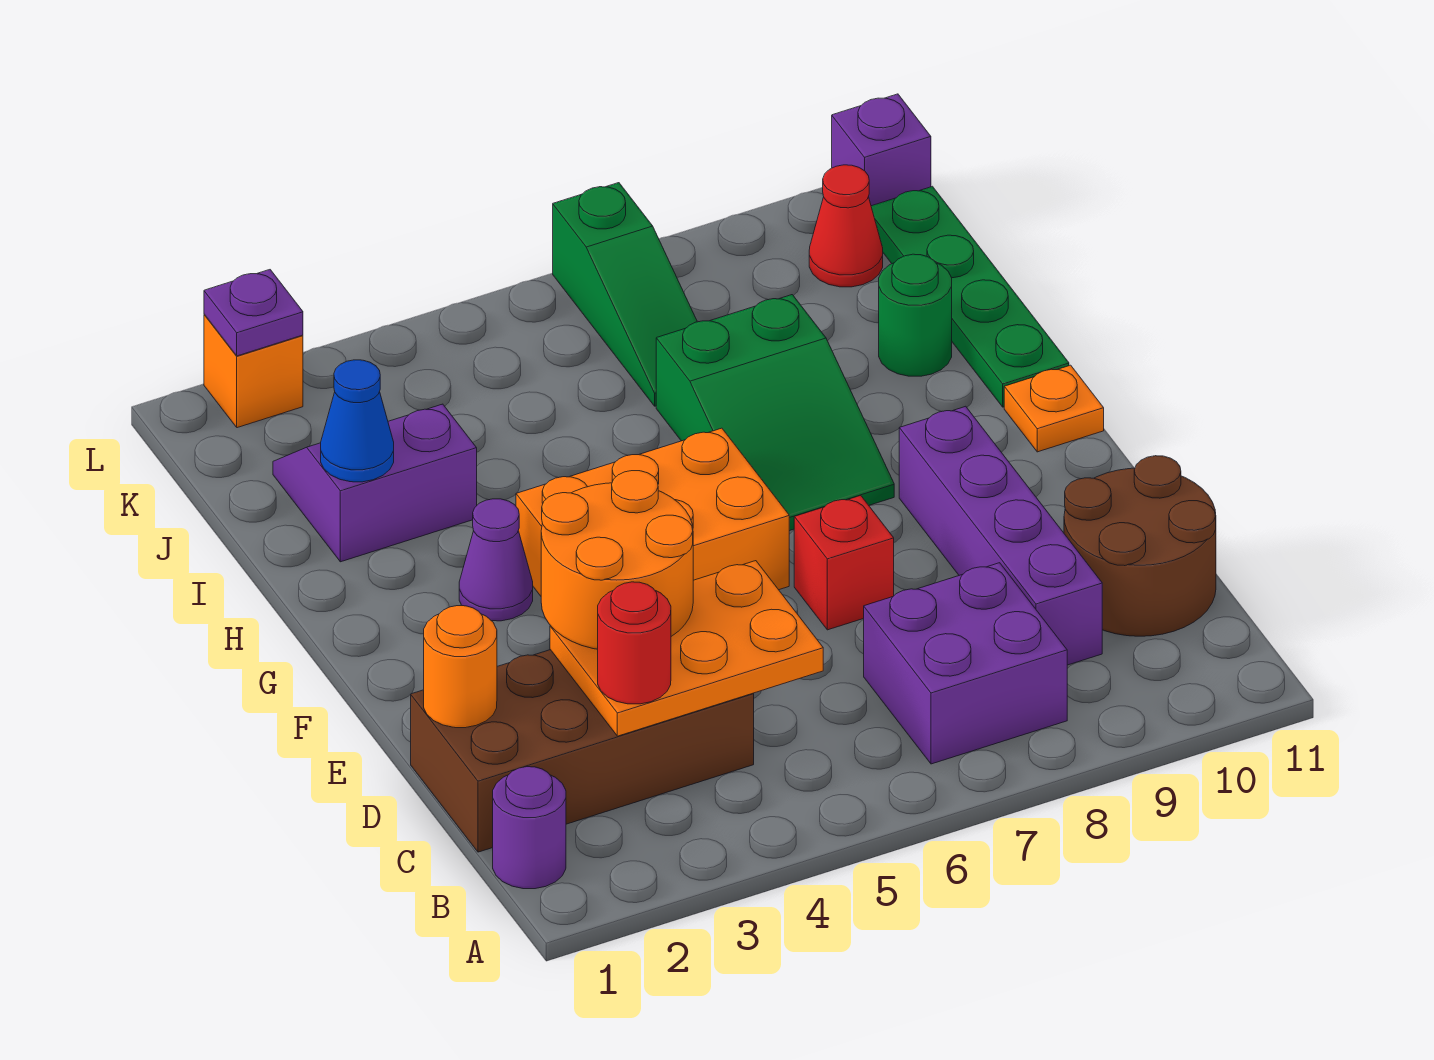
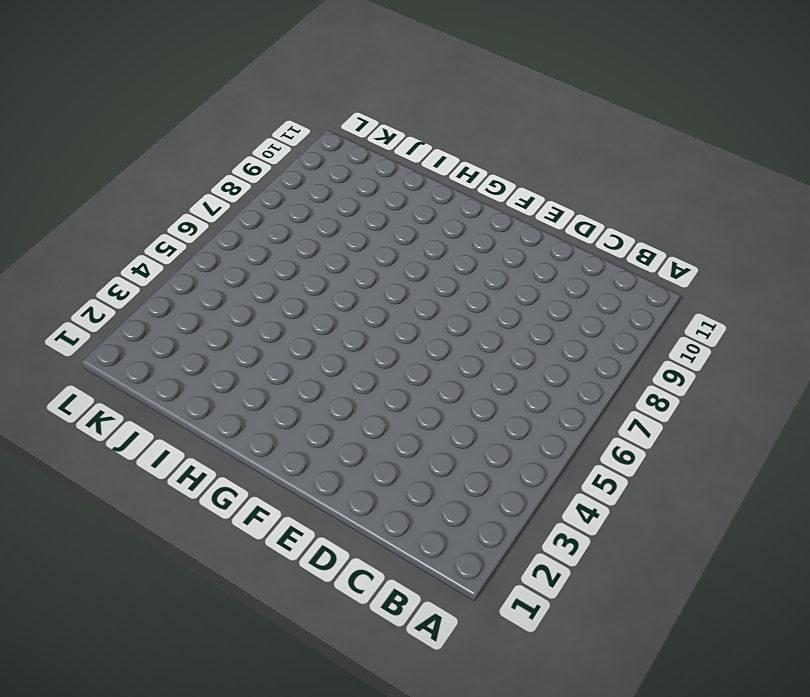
none -> purple round brick B1 level 1
none -> purple brick B7:C8 level 1
none -> brown brick C1:D4 level 1

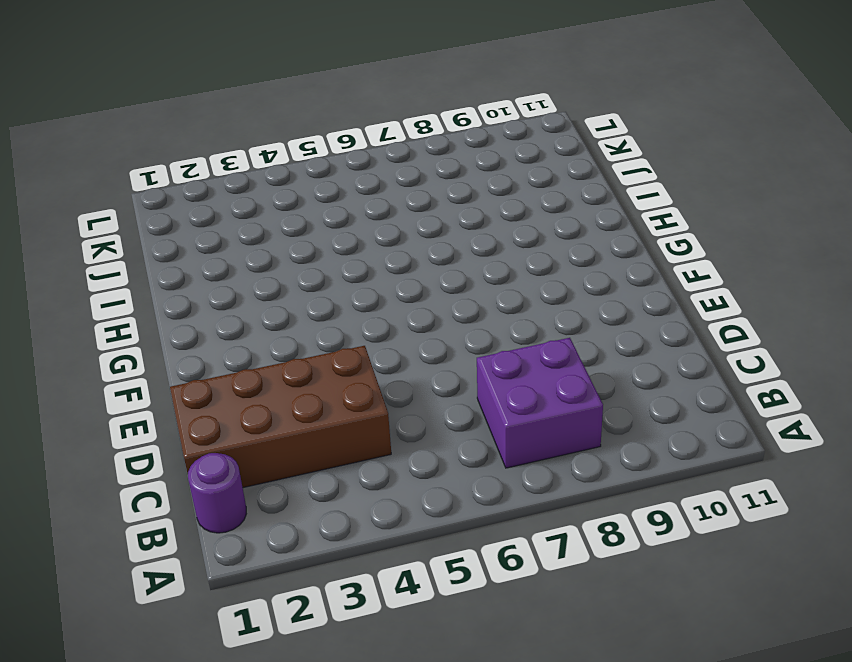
none -> purple brick C9:F9 level 1
none -> brown round brick C10:D11 level 1
none -> red brick E7 level 1

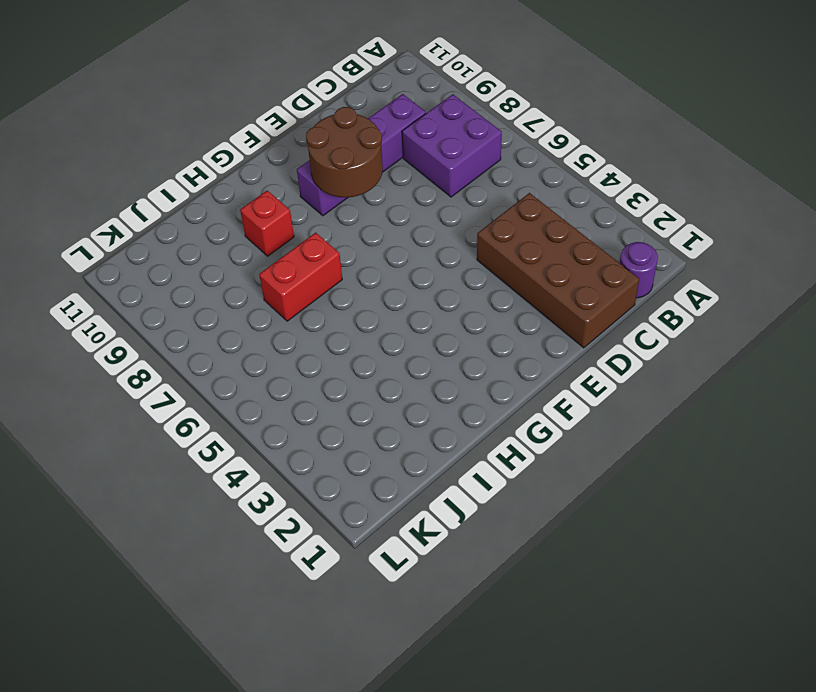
brown round brick E8:F9 level 2 -> brown round brick C10:D11 level 1
red brick H7:I7 level 1 -> green slope G7:I8 level 1 top I
red brick H9 level 1 -> red brick E7 level 1
none -> orange brick F4:G6 level 1
none -> purple cone G3 level 1
none -> orange plate G11 level 1

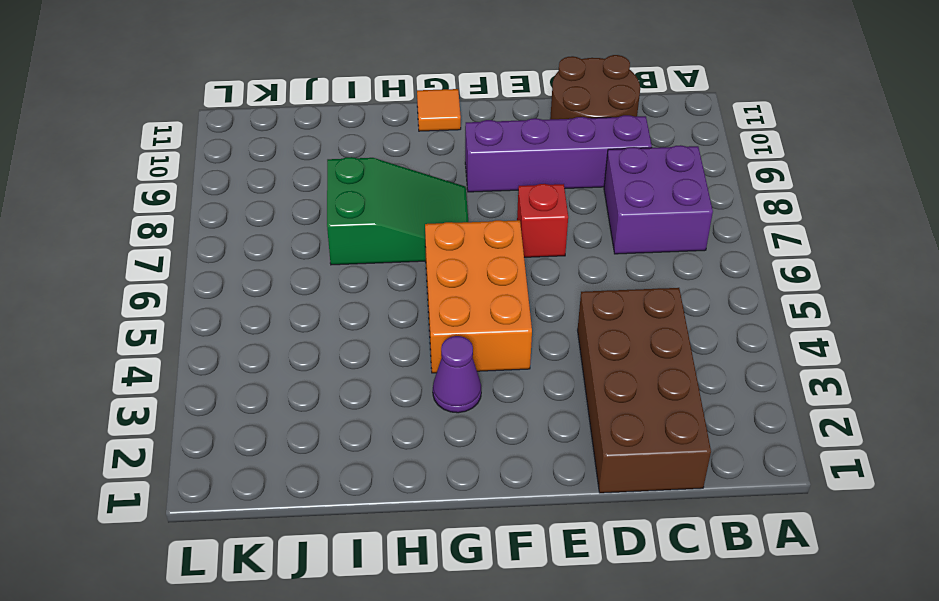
orange tile G11 level 1 -> orange plate G11 level 1
none -> purple round brick B1 level 1
none -> green plate H11:K11 level 1
none -> purple slope I2:J3 level 1 top I

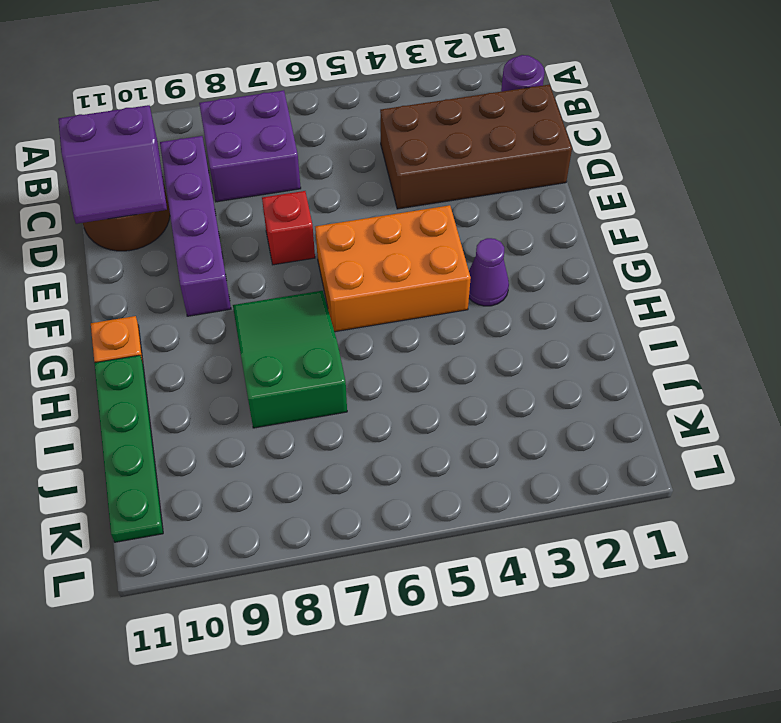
purple slope C10:D11 level 2 top C -> purple slope I2:J3 level 1 top I
none -> green round brick I10 level 1
none -> green slope J7:L7 level 1 top L
none -> red cone K10 level 1

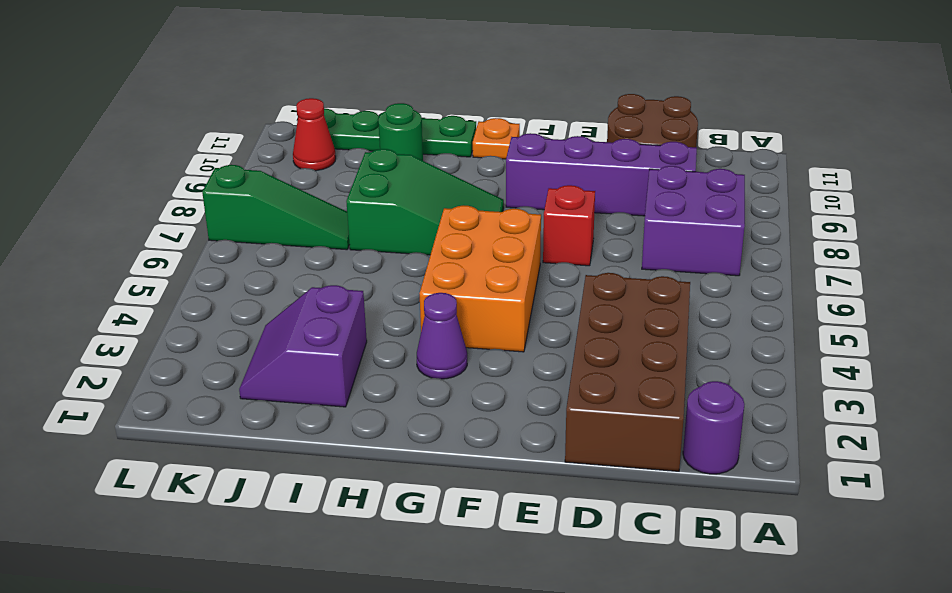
none -> orange brick L2 level 1
none -> purple brick L11 level 1
none -> orange plate C3:D5 level 2

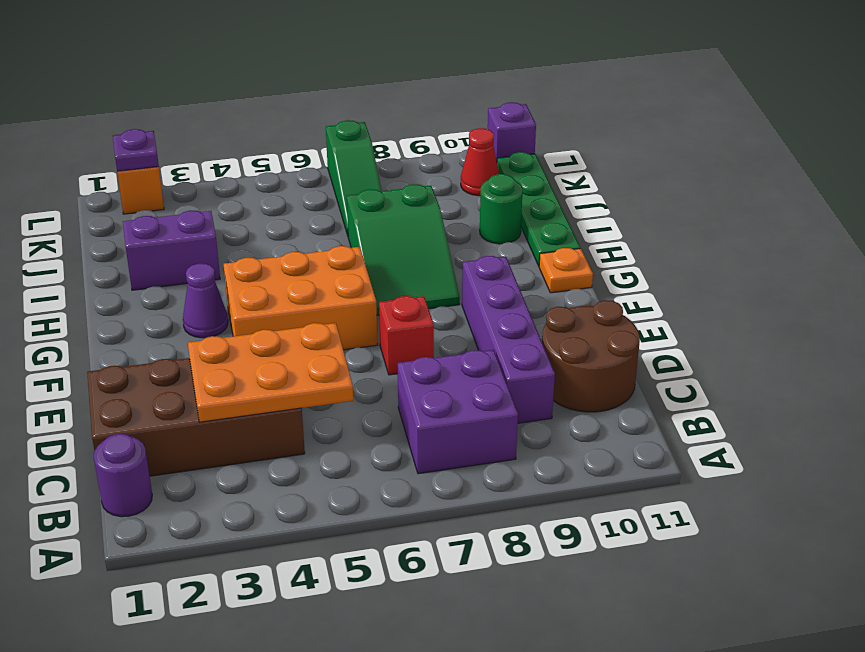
none -> orange round brick D1 level 2
none -> blue cone I2 level 2
none -> red round brick C3 level 3

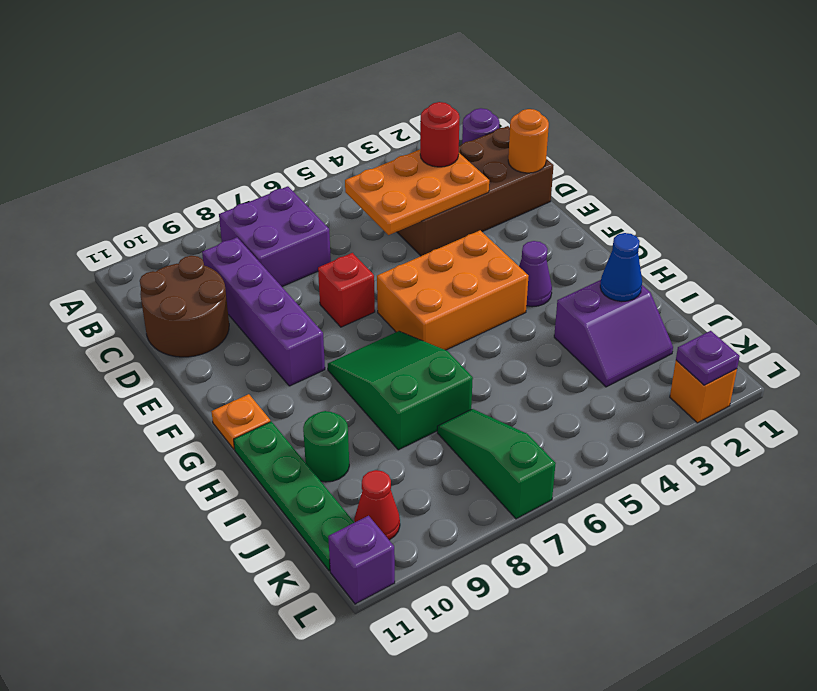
none -> orange round brick D3:E4 level 3

